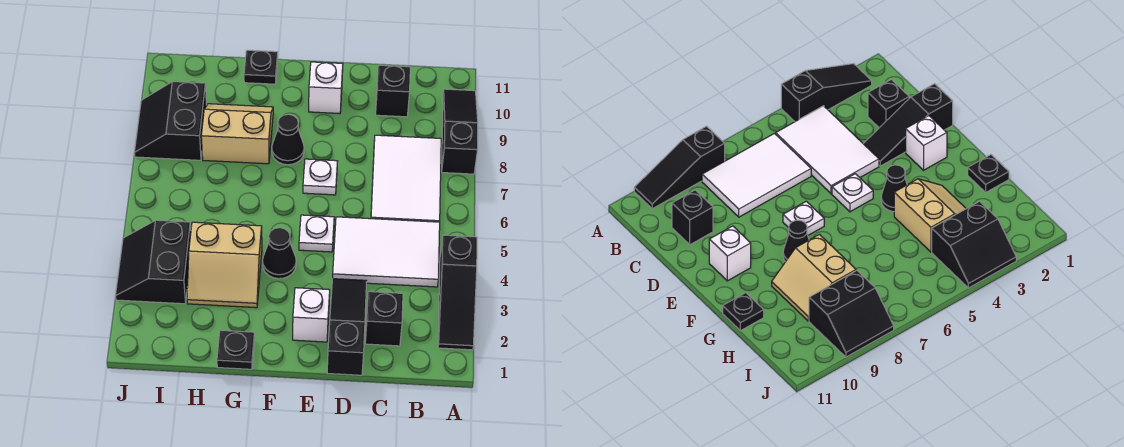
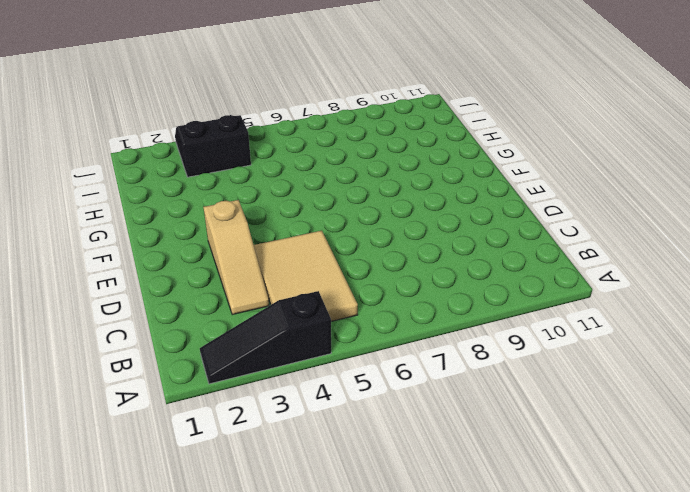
tan tile B4:D5 level 1 -> white tile B4:D5 level 1
tan slope C3:E3 level 1 top E -> black slope D1:D3 level 1 top 1
none -> black slope A8:A10 level 1 top 8
none -> white tile B6:C8 level 1
none -> black brick C2 level 1

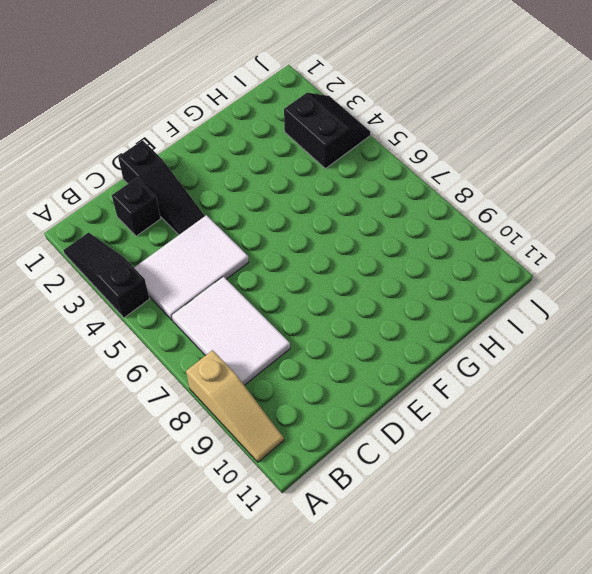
tan slope A8:A10 level 1 top 8 -> black slope A8:A10 level 1 top 8
none -> black brick C10 level 1
none -> white brick E2 level 1
none -> white plate E5 level 1

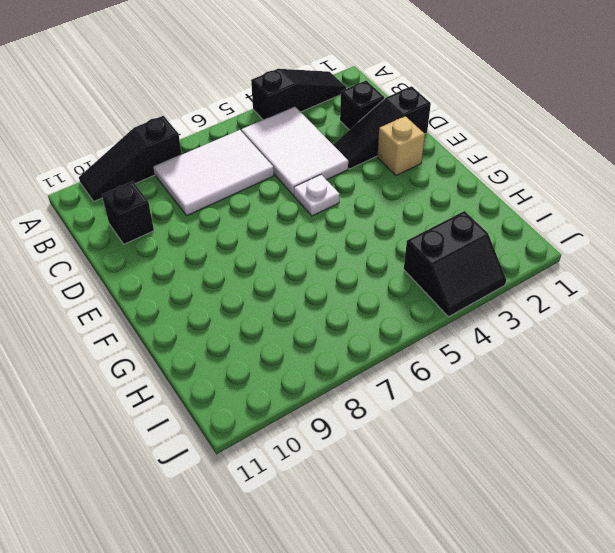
tan brick E2 level 1 -> white brick E2 level 1
none -> white plate E7 level 1
none -> white brick E10 level 1
none -> black cone F4 level 1

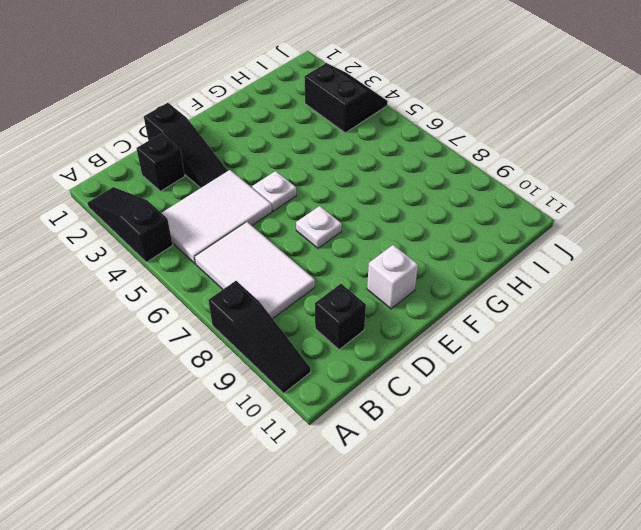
none -> white brick E2 level 1
none -> black cone F4 level 1
none -> black cone F8 level 1

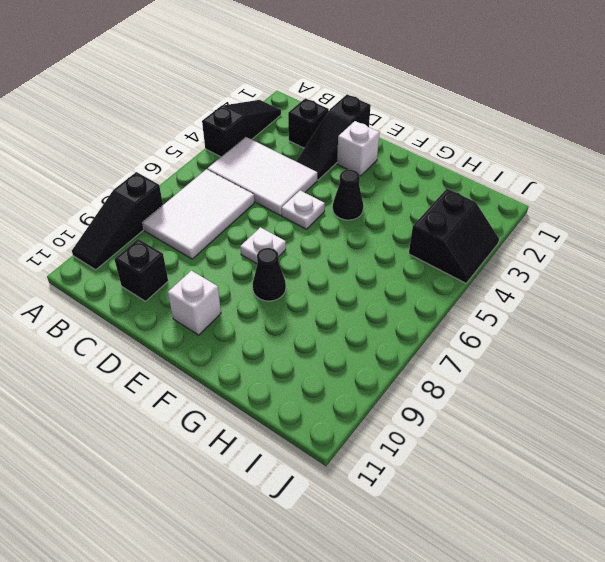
none -> black plate G1 level 1
none -> tan slope G3:H4 level 1 top 4
none -> tan slope G8:H9 level 1 top 8

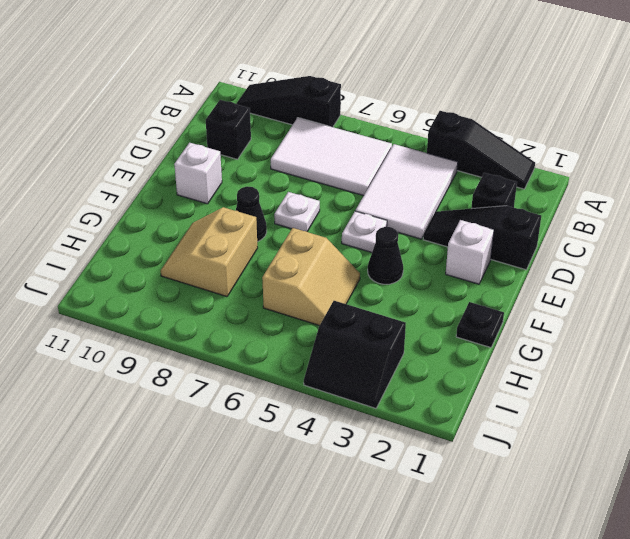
tan slope G5:H6 level 1 top 6 -> tan slope G3:H4 level 1 top 4
none -> black plate G11 level 1
none -> black slope I8:J9 level 1 top I

